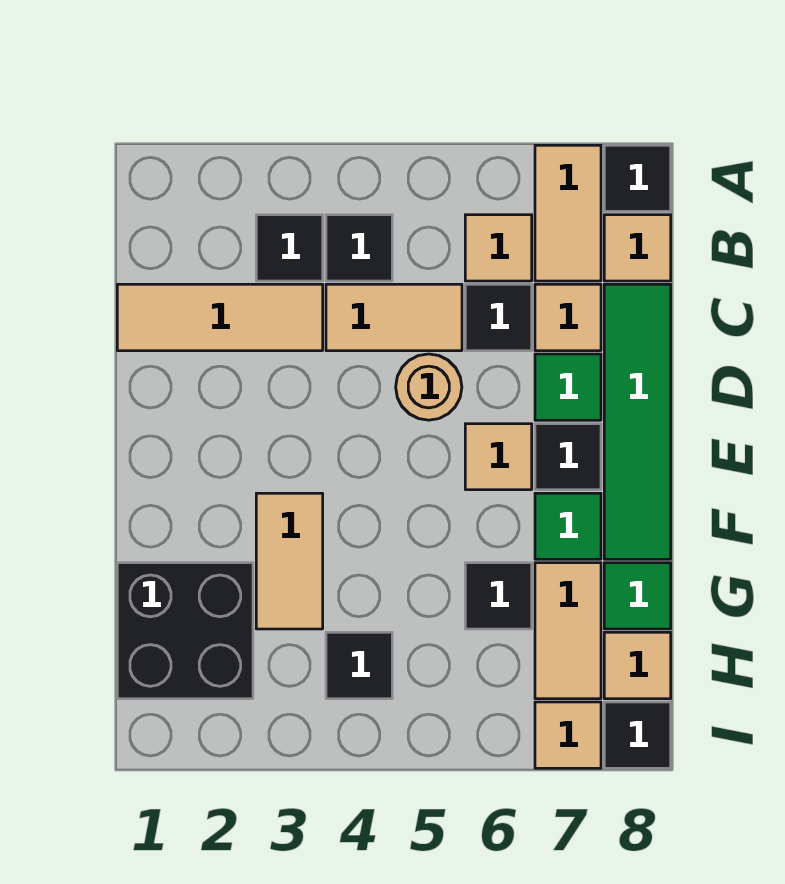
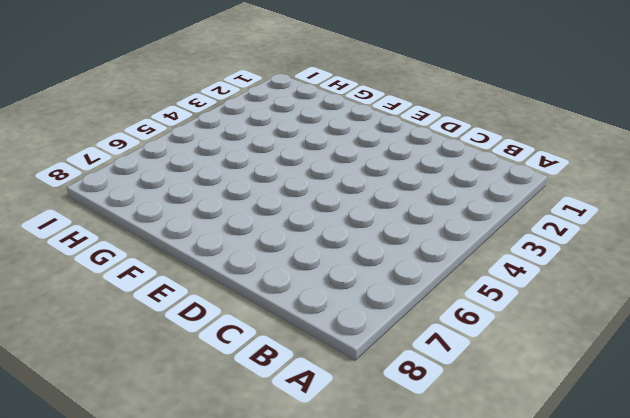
none -> tan tile A7:B7 level 1
none -> black tile A8 level 1
none -> black tile B3 level 1

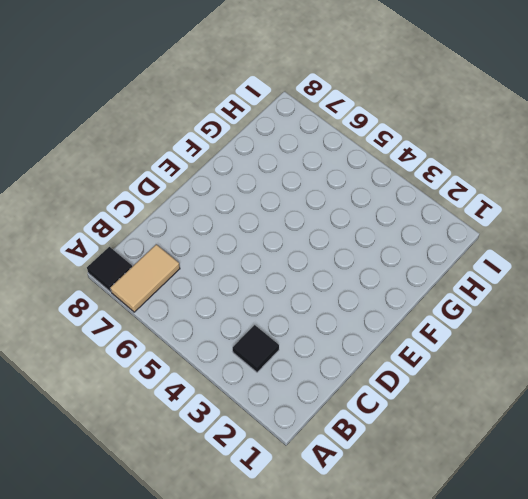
none -> black tile B4 level 1
none -> tan tile B6 level 1
none -> tan tile B8 level 1

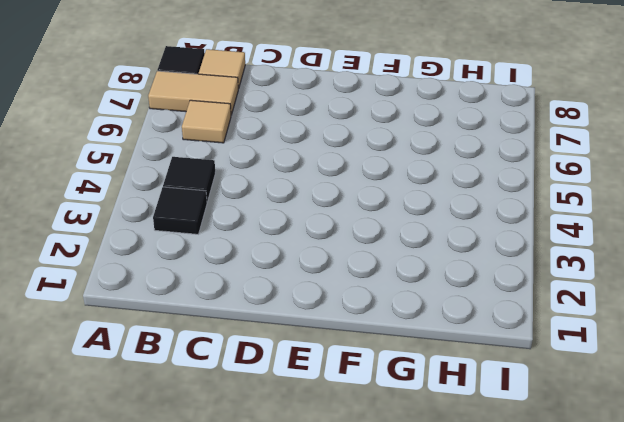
none -> tan tile C1:C3 level 1
none -> tan tile C4:C5 level 1
none -> black tile C6 level 1

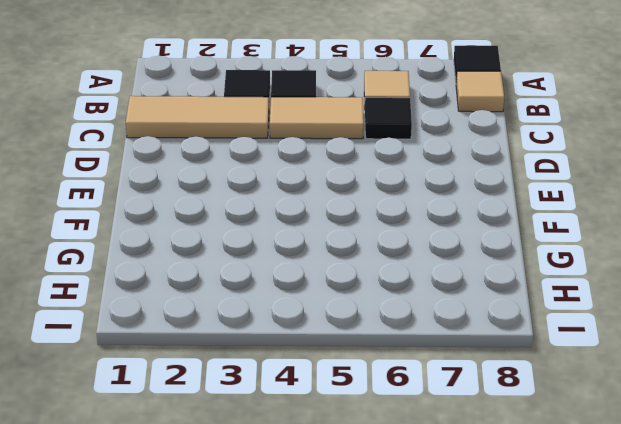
none -> tan tile A7:B7 level 1
none -> tan tile C7 level 1
none -> green tile C8:F8 level 1

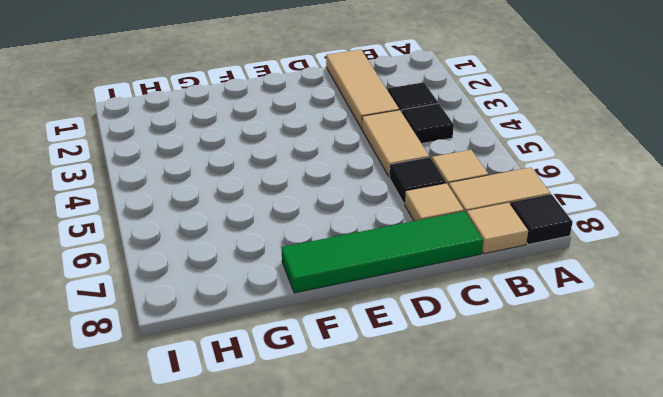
none -> tan round brick D5 level 1
none -> green tile D7 level 1
none -> tan tile E6 level 1

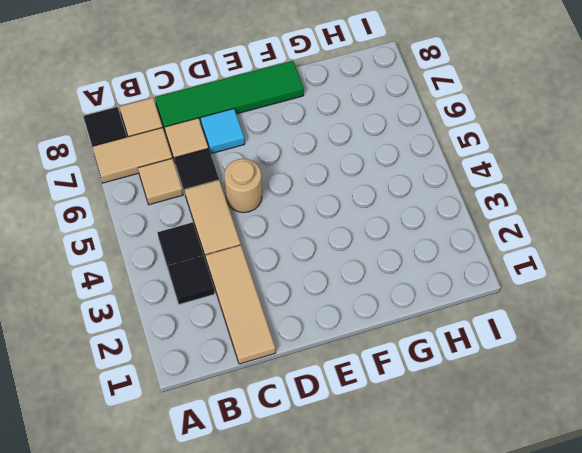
cyan tile D7 level 1 -> green tile D7 level 1
none -> tan tile E6 level 1
none -> black tile E7 level 1
none -> tan tile F3:G3 level 1

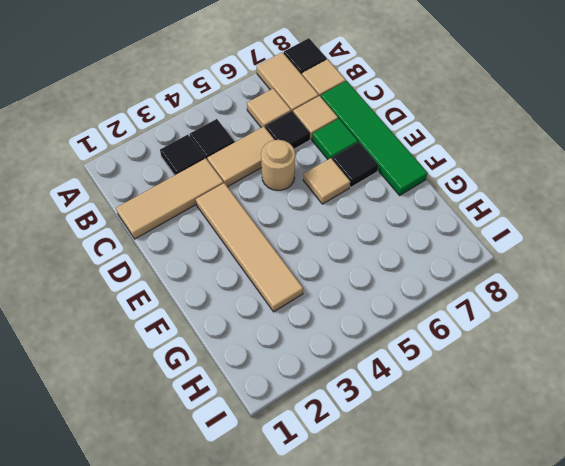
tan tile D3:G3 level 1 -> tan tile F3:G3 level 1
none -> green tile F7 level 1
none -> black brick G1:H2 level 1
none -> black tile G6 level 1

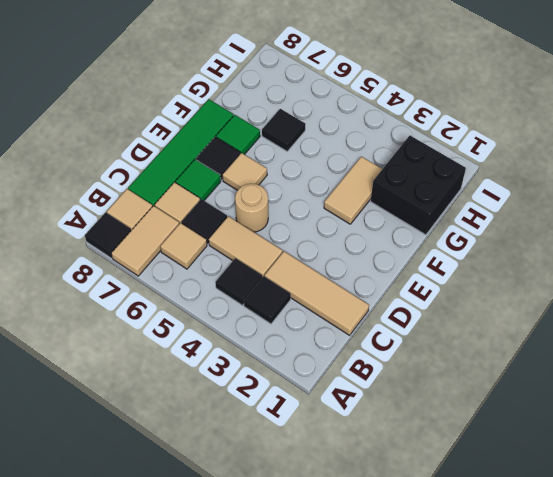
none -> tan tile G7:H7 level 1
none -> green tile G8 level 1
none -> black tile H4 level 1

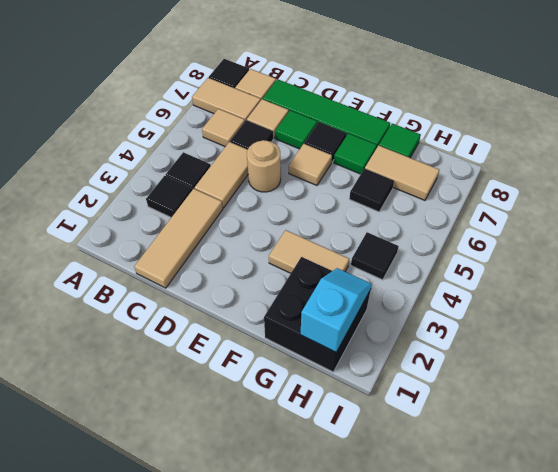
cyan slope H1:H2 level 2 top 1 -> none
none -> tan tile H8 level 1
none -> tan tile I7 level 1
none -> black tile I8 level 1

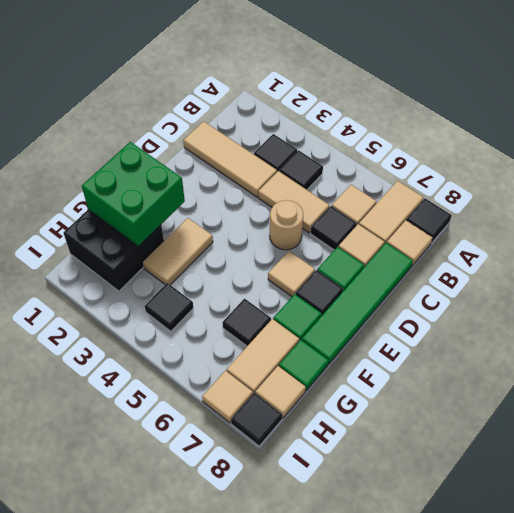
green brick F1:G2 level 2 -> none

